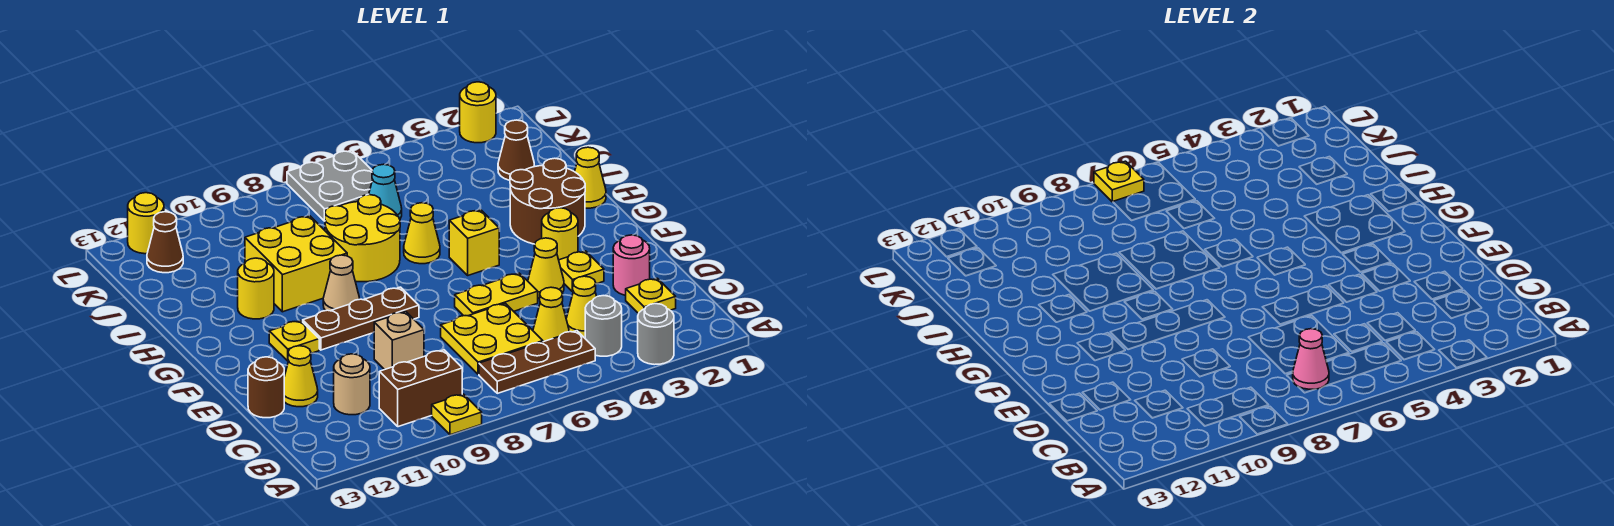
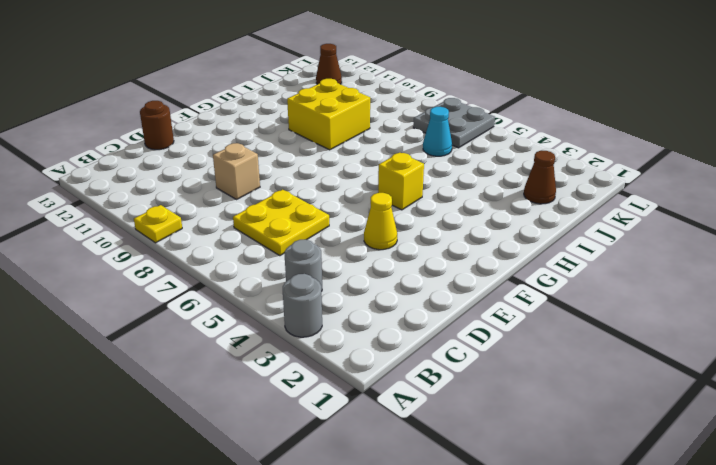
none -> brown plate B5:B7 level 1
none -> brown brick B9:B10 level 1
none -> yellow plate C2 level 1
none -> yellow cone C4 level 1

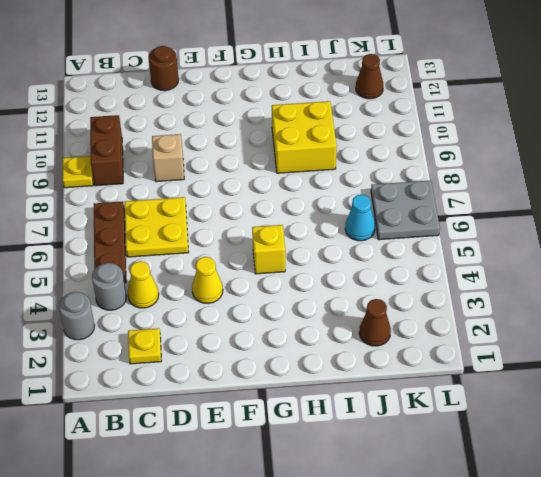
none -> yellow cone C5 level 1
none -> tan round brick C11 level 1
none -> pink round brick D2 level 1
none -> yellow cone D12 level 1

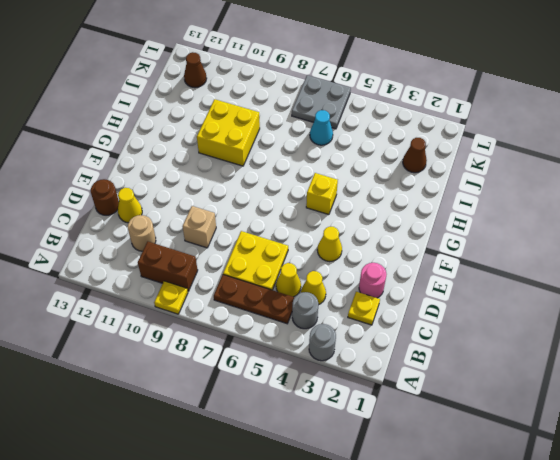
none -> yellow plate E3 level 1
none -> yellow plate E5:E6 level 1
none -> yellow round brick F3 level 1
none -> brown plate F8:F10 level 1

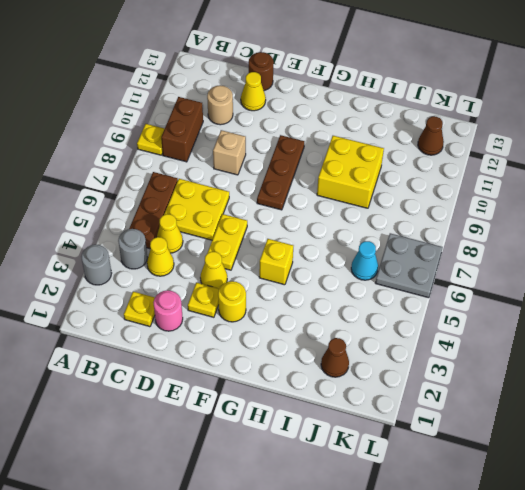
none -> yellow plate F11 level 1
none -> brown round brick G2:H3 level 1
none -> tan cone G9 level 1
none -> yellow cone H1 level 1

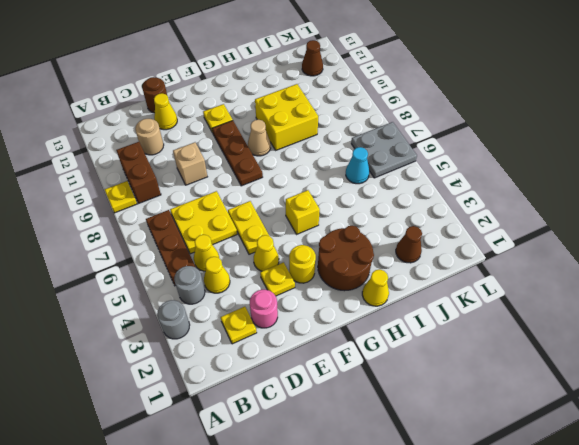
none -> yellow cone H6 level 1
none -> yellow round brick H7:I8 level 1
none -> yellow round brick H11 level 1
none -> yellow round brick L2 level 1

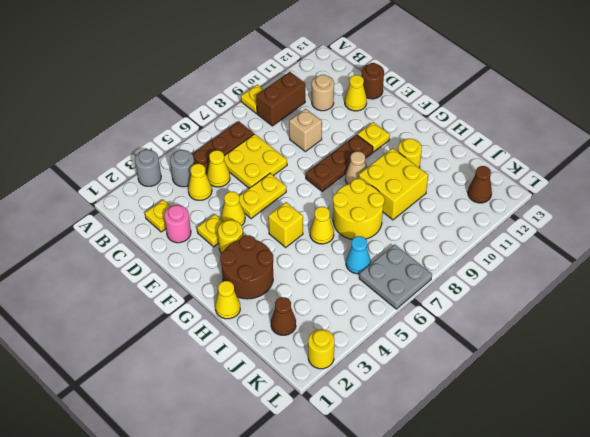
none -> yellow round brick L12 level 1
none -> pink cone B7 level 2
none -> yellow plate L7 level 2

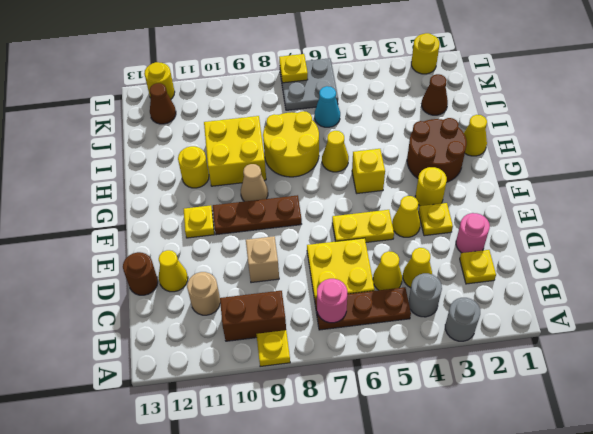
pink round brick B7 level 2 -> pink cone B7 level 2

